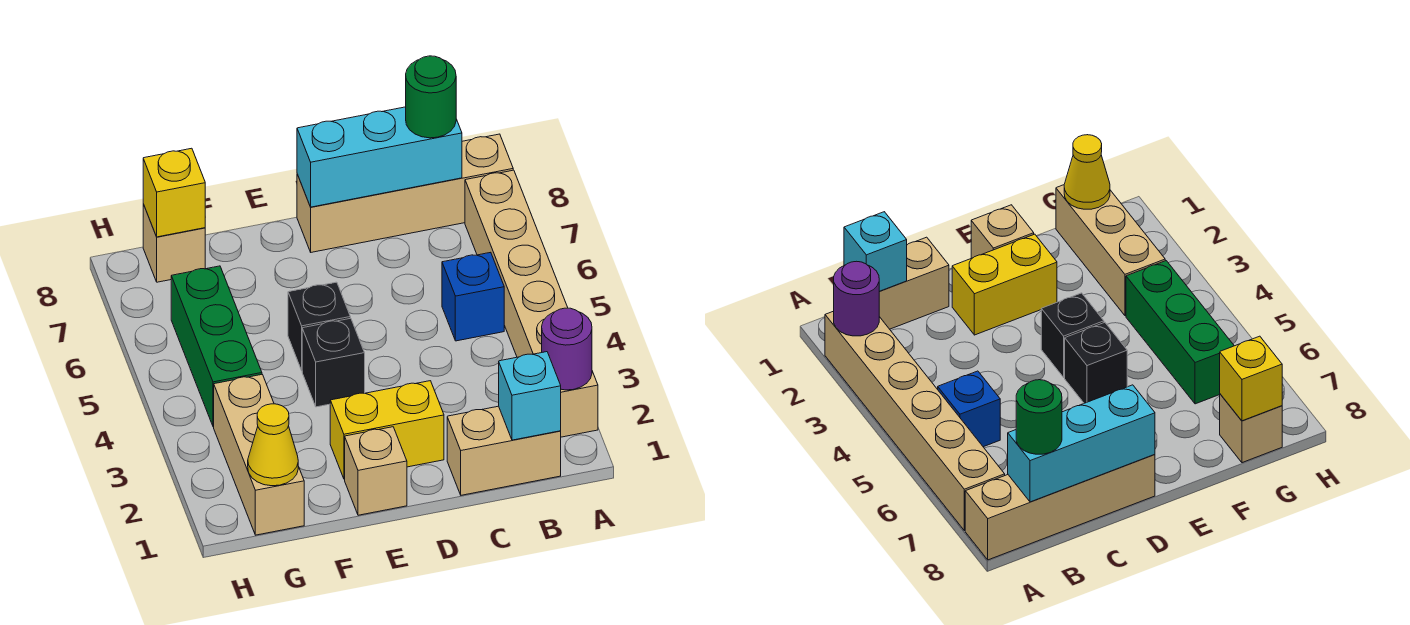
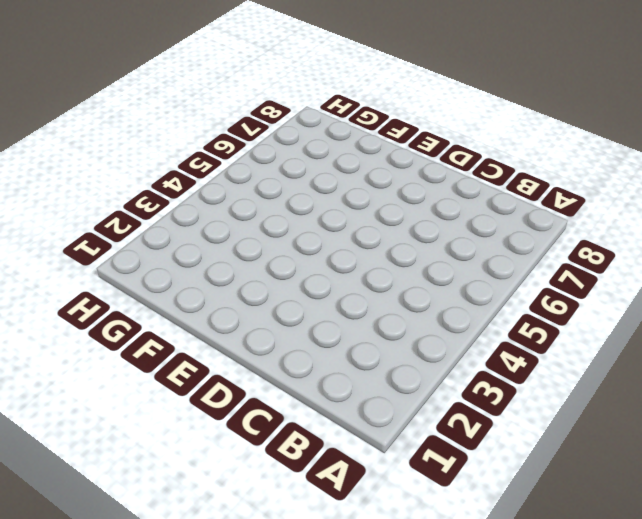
none -> tan brick A2:A7 level 1
none -> tan brick A8:D8 level 1
none -> tan brick B1:C1 level 1

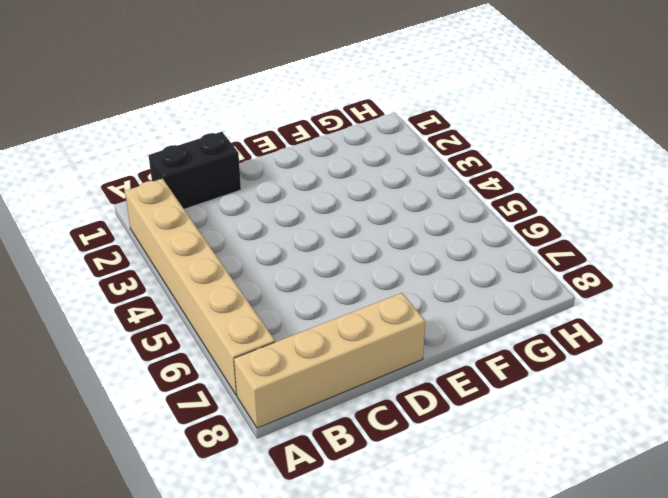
black brick B1:C1 level 1 -> tan brick B1:C1 level 1
none -> blue brick B5 level 1
none -> yellow brick D2:E2 level 1
none -> tan brick E1 level 1

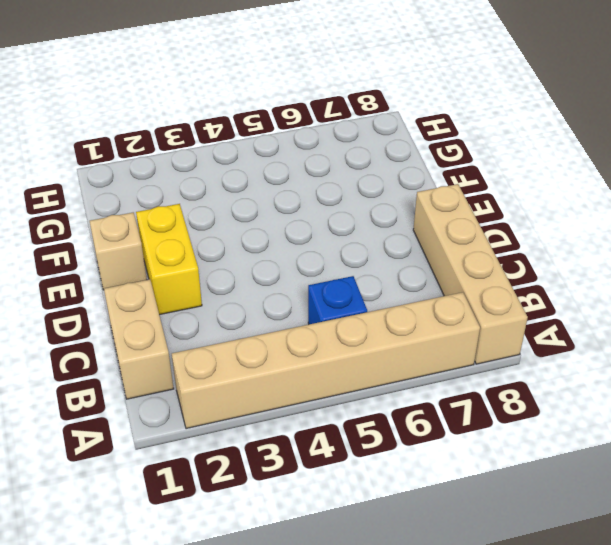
none -> black brick E4 level 1
none -> black brick E5 level 1
none -> tan brick G1:G3 level 1

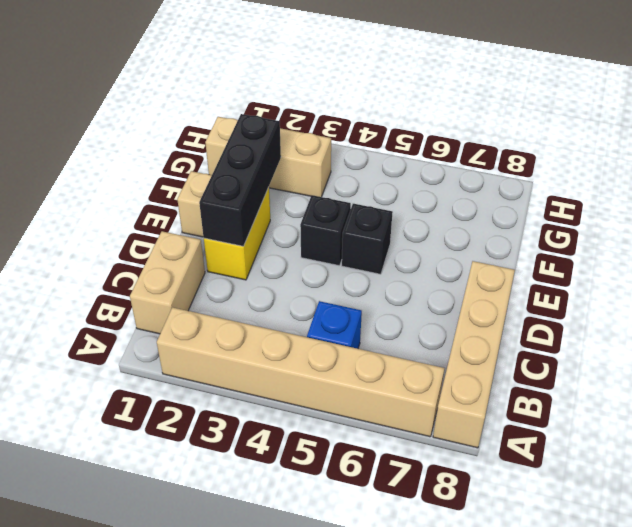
black brick D2:F2 level 2 -> none
none -> green brick G4:G6 level 1
none -> tan brick G8 level 1
none -> purple round brick A2 level 2

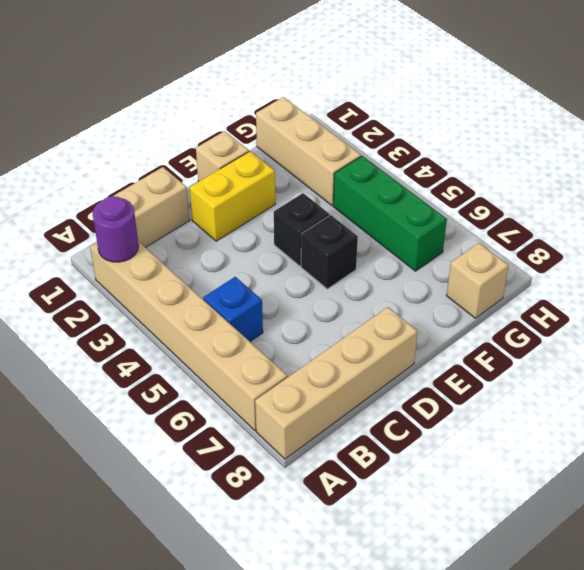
none -> cyan brick B1 level 2
none -> cyan brick B8:D8 level 2
none -> yellow cone G1 level 2

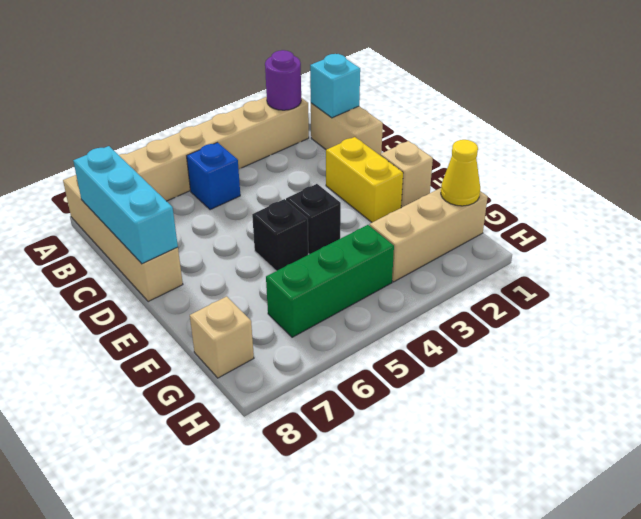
none -> yellow brick G8 level 2
none -> green round brick B8 level 3

